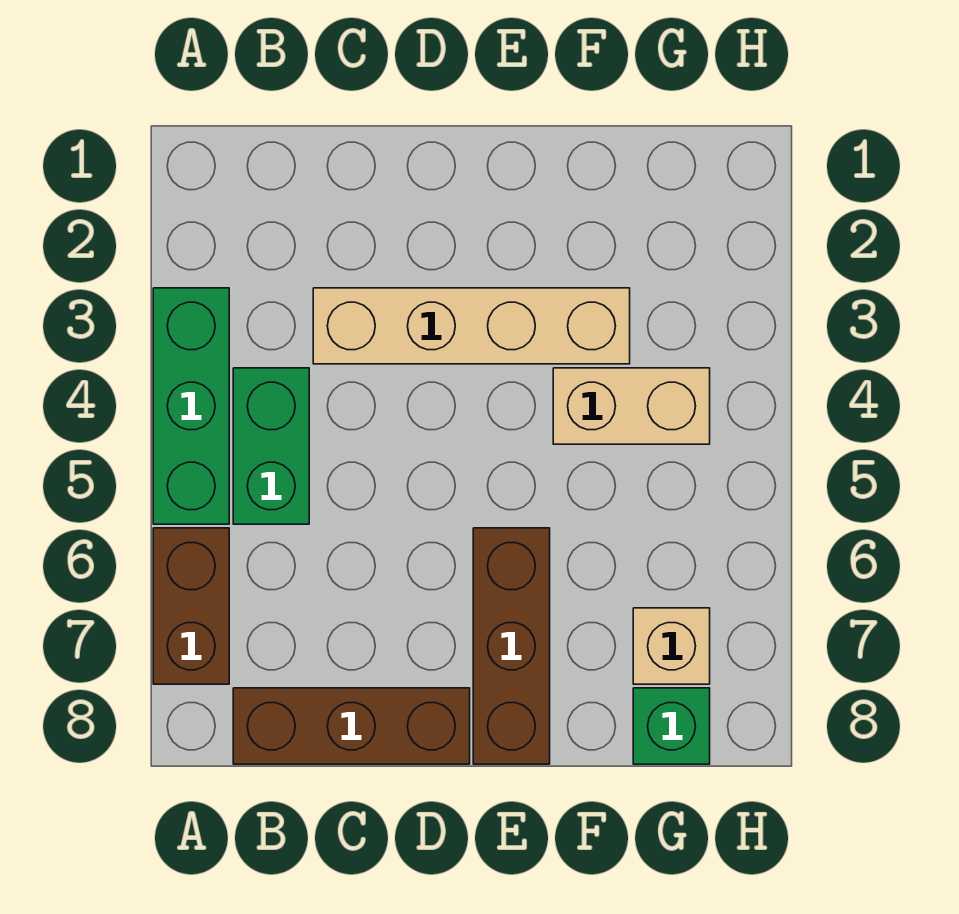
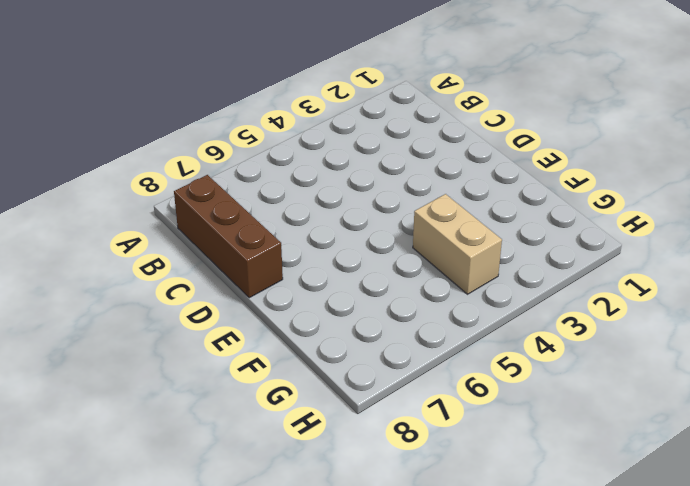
none -> green brick A3:A5 level 1
none -> brown brick A6:A7 level 1

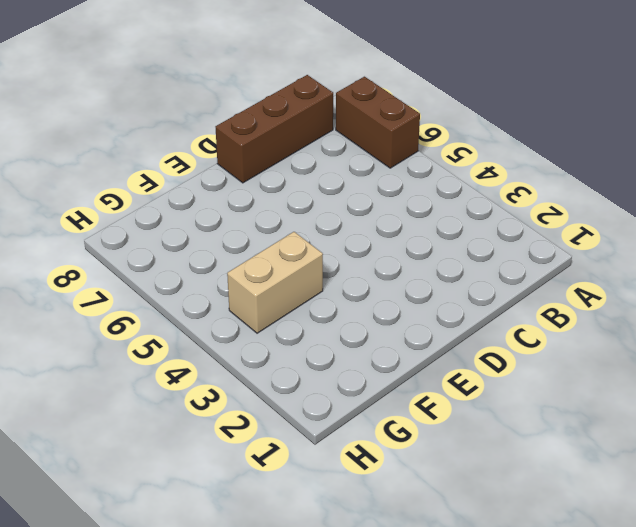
none -> green brick A3:A5 level 1
none -> green brick B4:B5 level 1

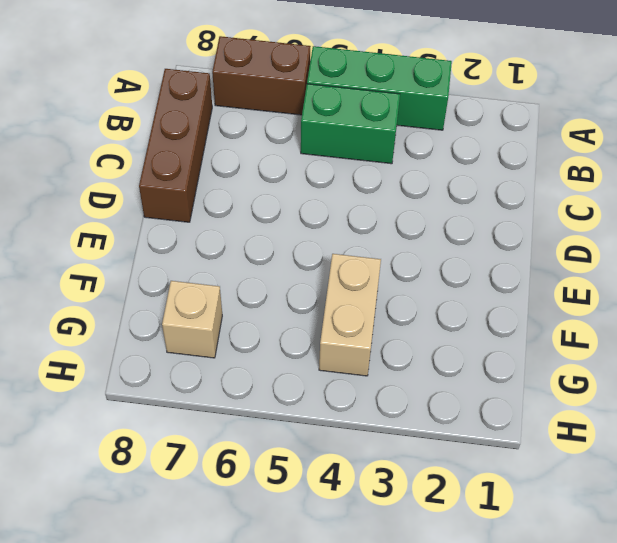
none -> tan brick C3:F3 level 1
none -> brown brick E6:E8 level 1

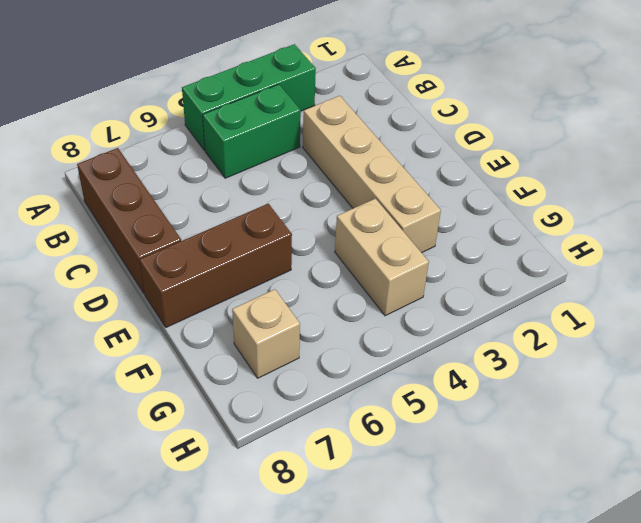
none -> brown brick A6:A7 level 1
none -> green brick G8 level 1

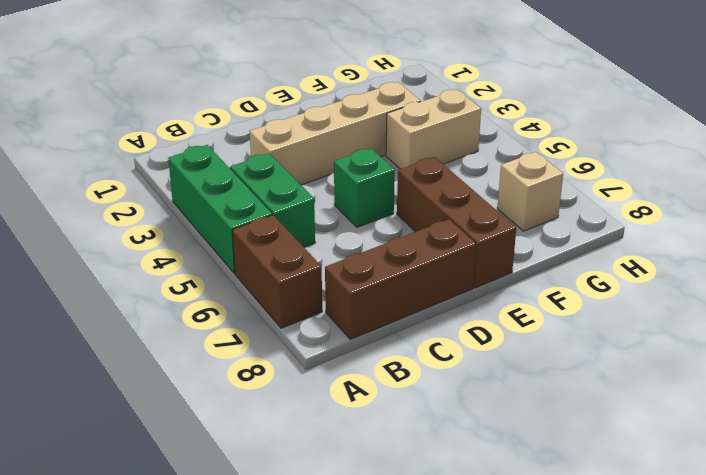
green brick D5 level 1 -> green brick G8 level 1

